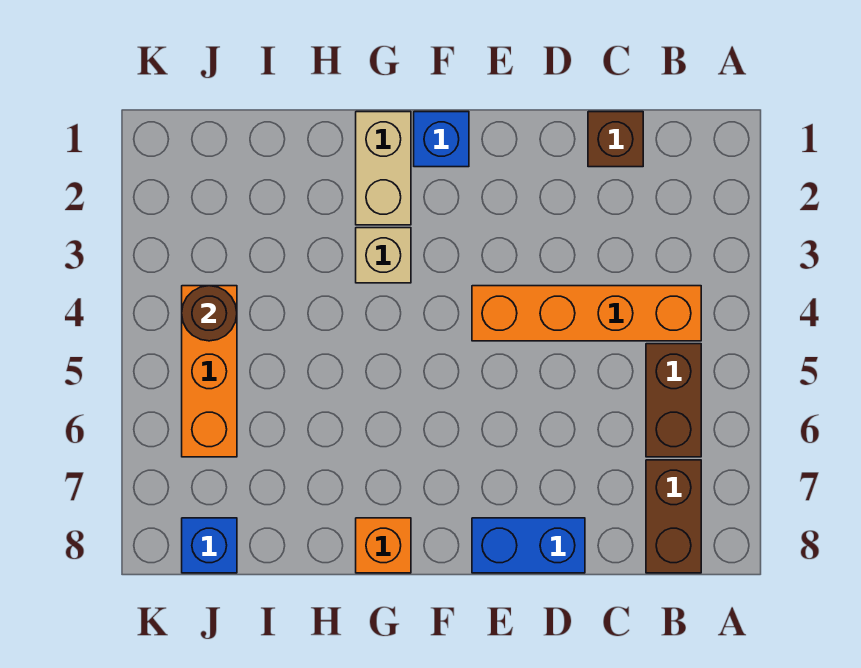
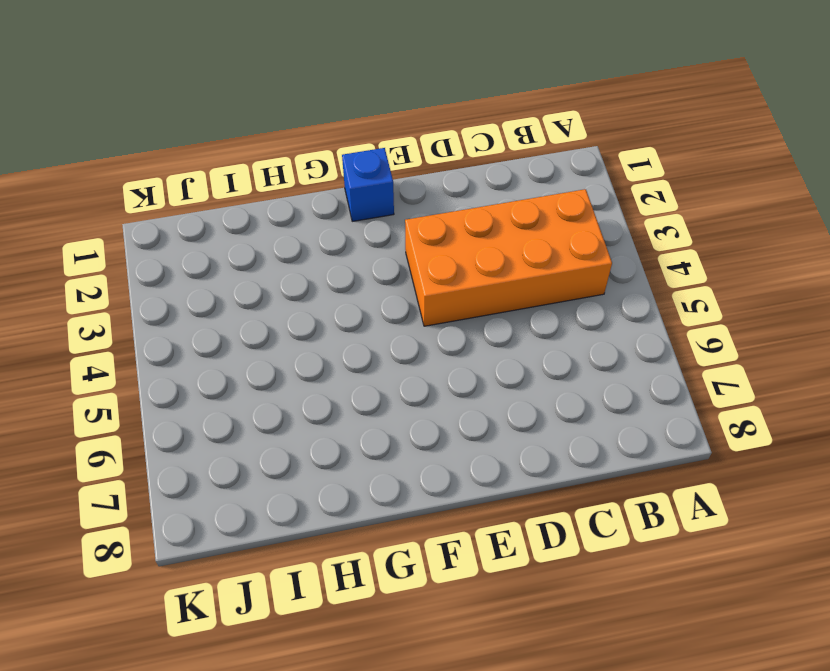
orange brick B3:E4 level 1 -> orange brick B4:E4 level 1
none -> brown brick B5:B6 level 1
none -> brown brick B7:B8 level 1
none -> brown brick C1 level 1

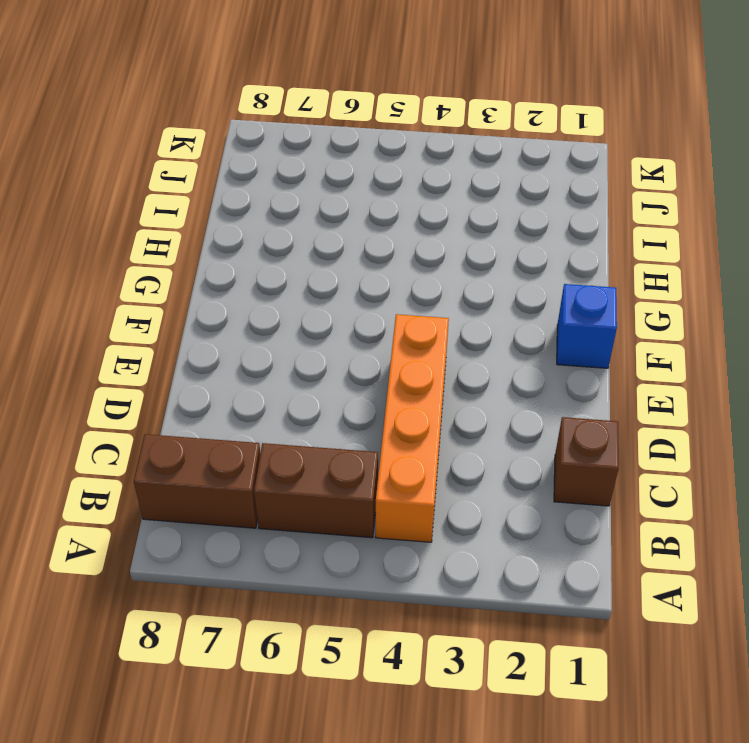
none -> blue brick D8:E8 level 1
none -> tan brick G1:G2 level 1
none -> tan brick G3 level 1

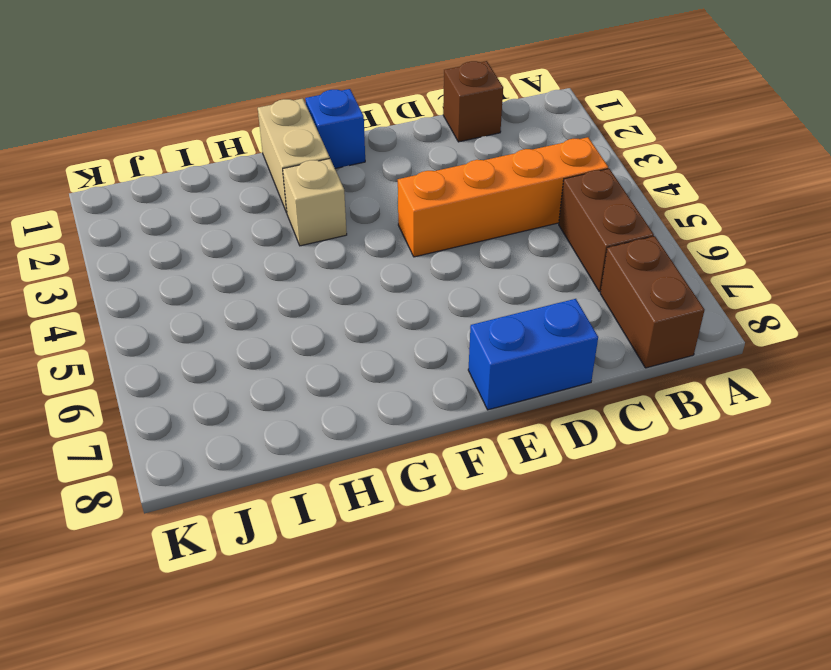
none -> orange brick G8 level 1
none -> orange brick J4:J6 level 1
none -> blue brick J8 level 1

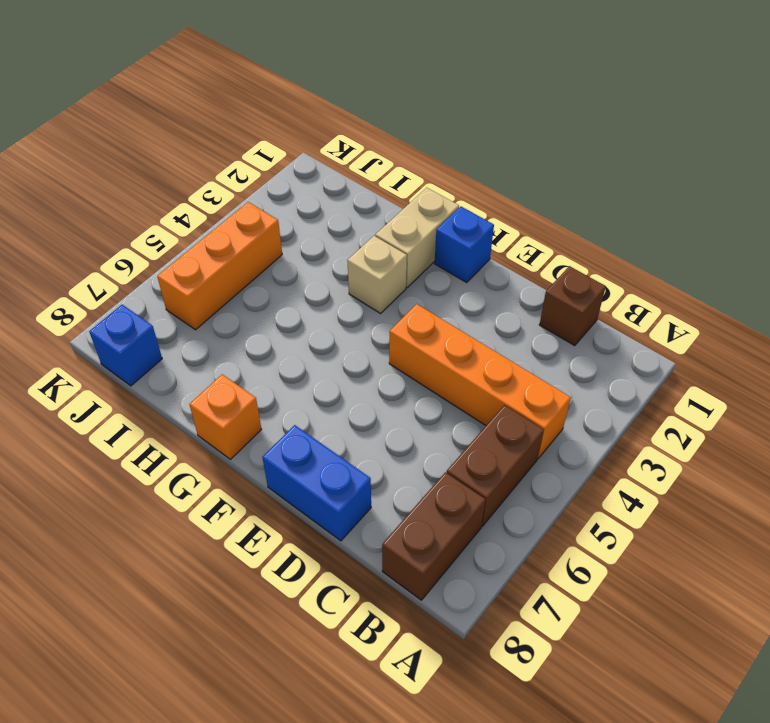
none -> brown round brick J4 level 2

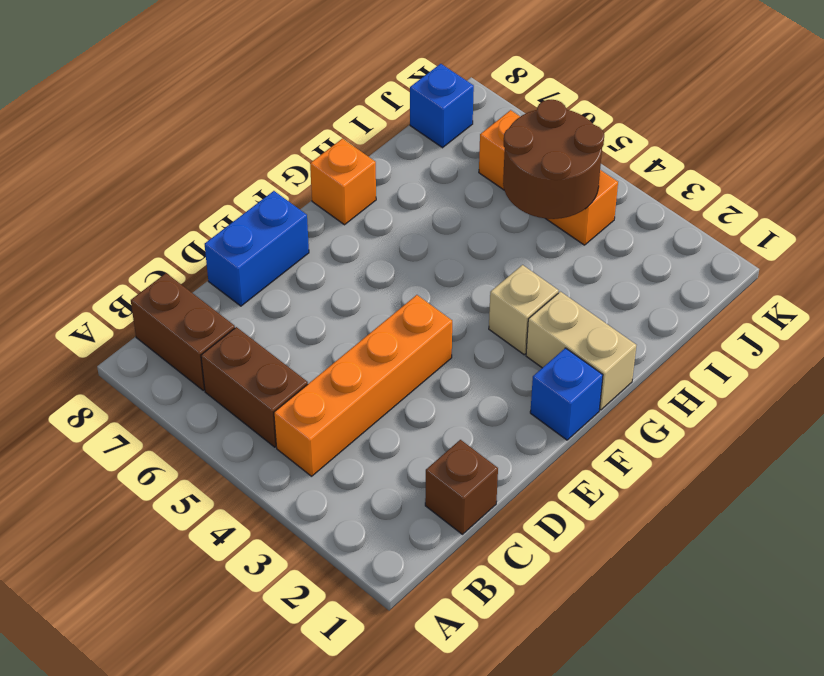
brown round brick I4:J5 level 2 -> brown round brick J4 level 2

